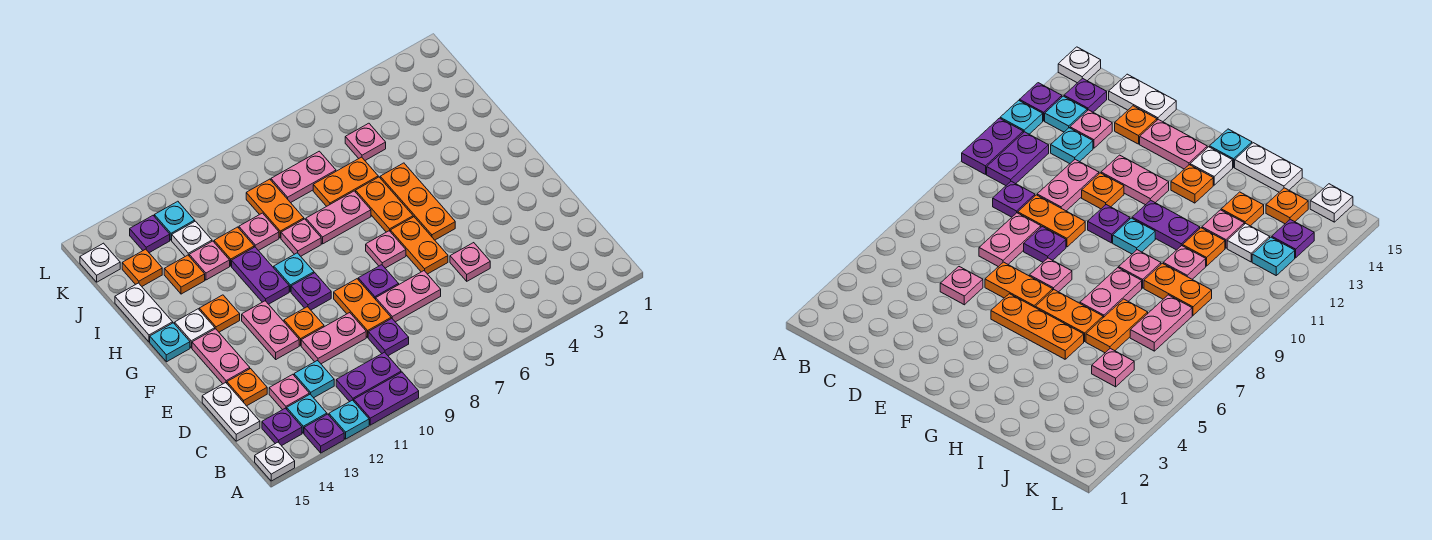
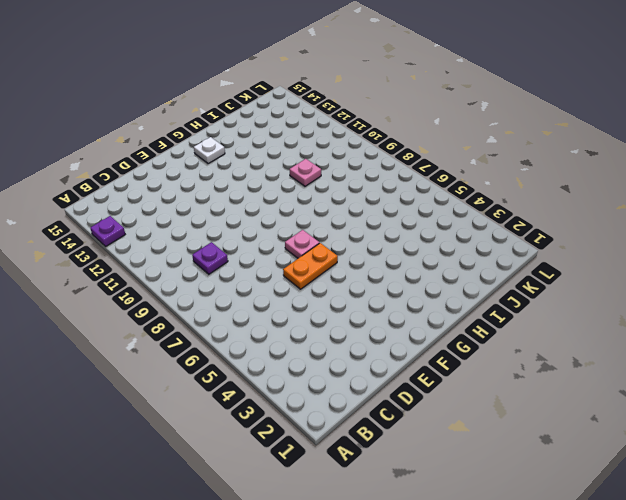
none -> purple plate A10:A11 level 1
none -> cyan plate A12 level 1
none -> white plate A15 level 1
none -> purple plate B10:B11 level 1

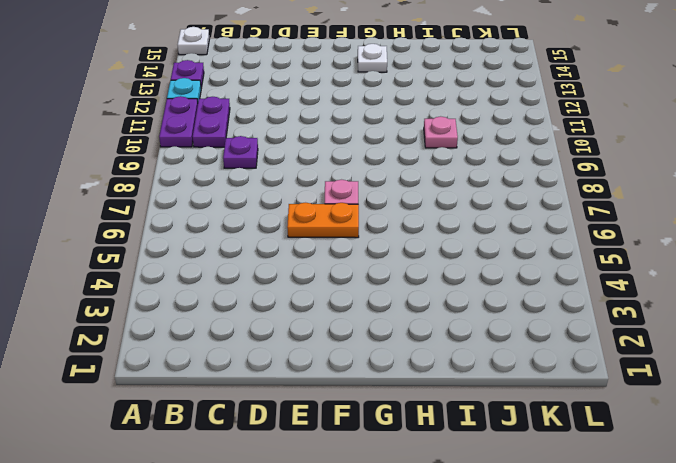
none -> cyan plate B13 level 1
none -> purple plate B14 level 1
none -> cyan plate C12 level 1
none -> pink plate C13 level 1

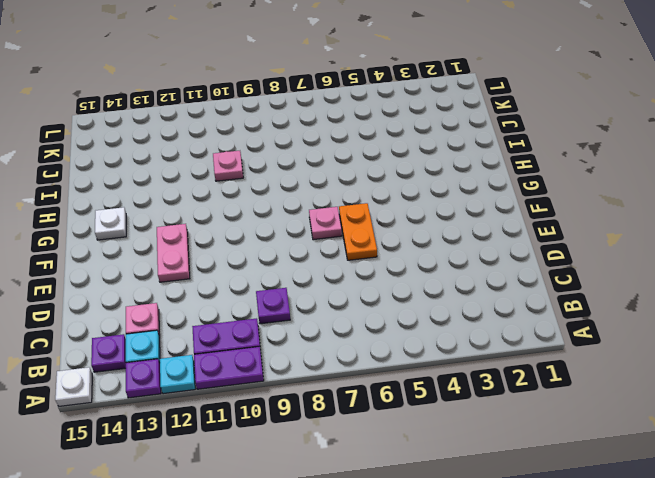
none -> cyan plate C12 level 1
none -> white plate C15:D15 level 1
none -> pink plate D5 level 1
none -> pink plate D7:D8 level 1

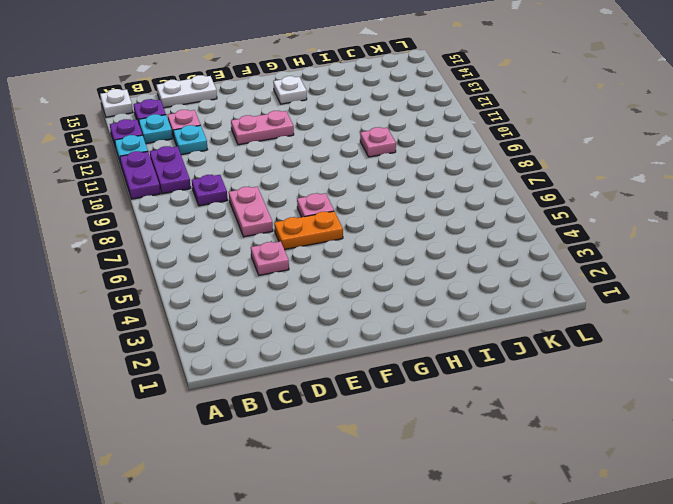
none -> orange plate D9:E9 level 1
none -> pink plate D10:D11 level 1
none -> orange plate D14 level 1
none -> purple plate E8 level 1

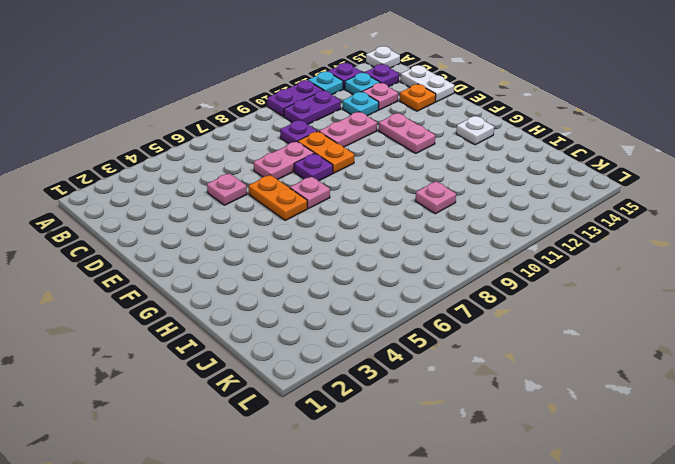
none -> orange plate E11 level 1
none -> pink plate E14:F14 level 1
none -> orange plate F5:H5 level 1
none -> purple plate F10 level 1

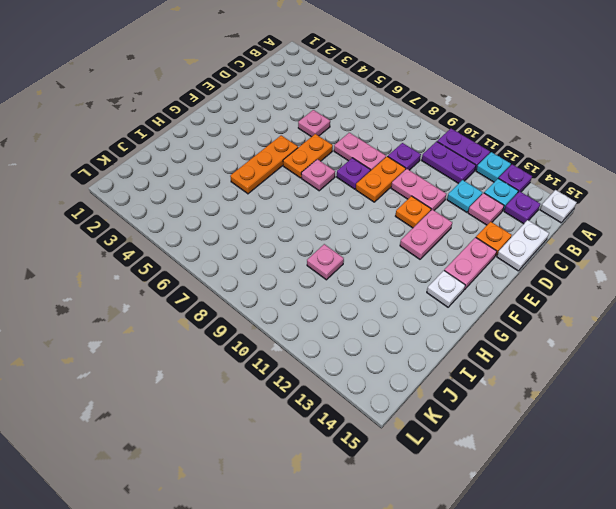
none -> purple plate F10 level 1
none -> orange plate G6:H6 level 1
none -> cyan plate G10 level 1
none -> purple plate G11:H11 level 1

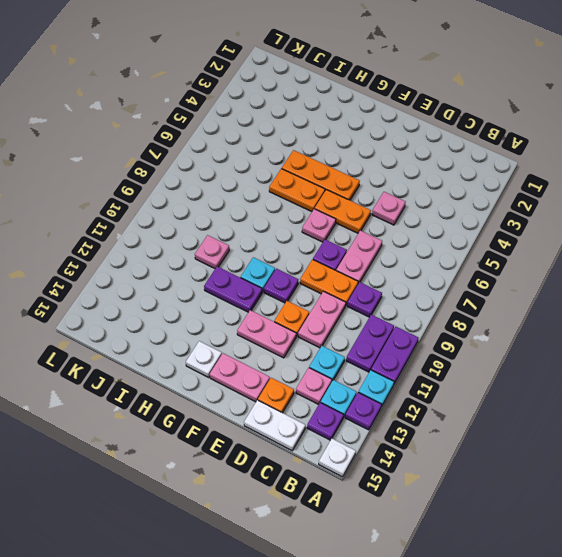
none -> orange plate G13 level 1
none -> cyan plate G15 level 1
none -> pink plate H7:H8 level 1
none -> pink plate H9 level 1

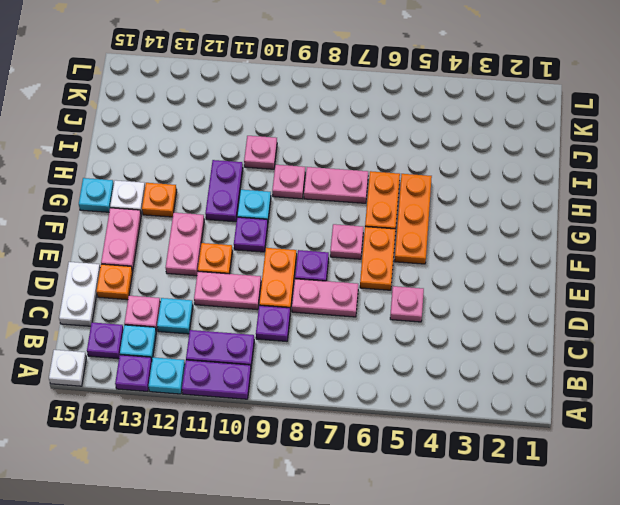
none -> white plate H15:I15 level 1
none -> orange plate I6:I7 level 1
none -> orange plate I9:J9 level 1
none -> orange plate I11 level 1

